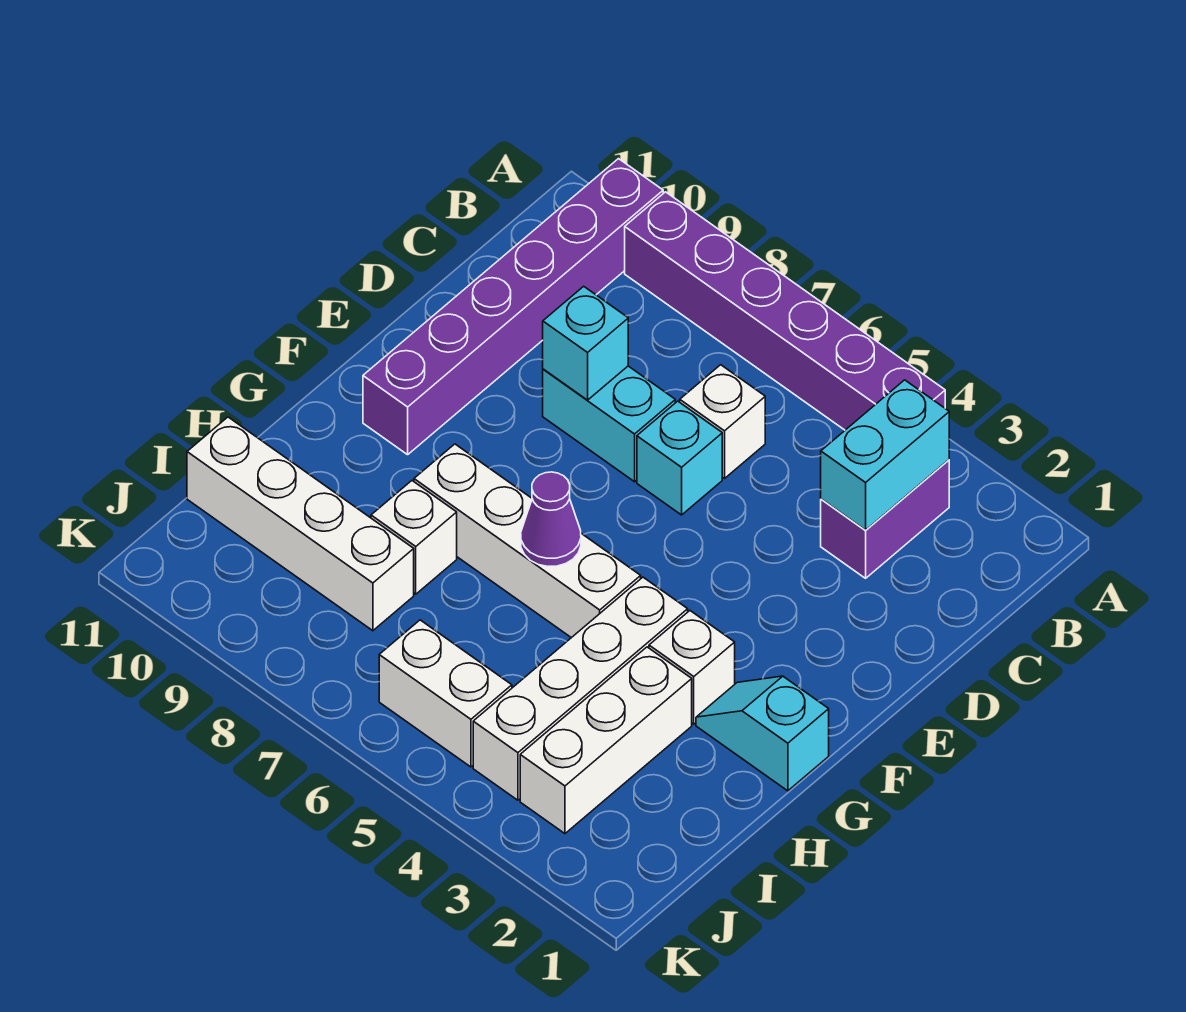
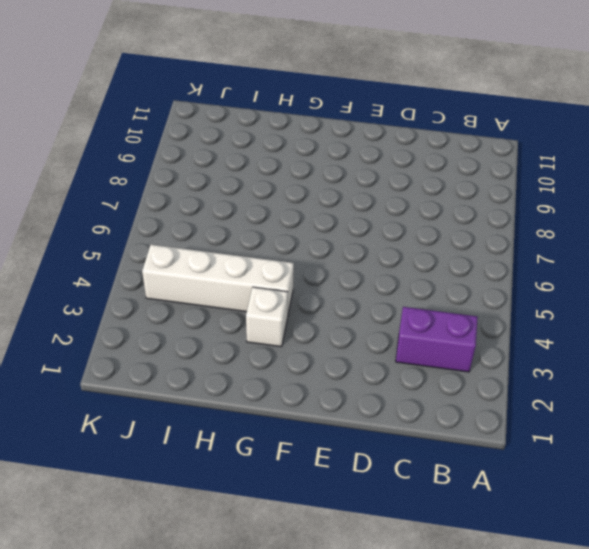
none -> purple brick A4:A9 level 1
none -> purple brick A10:F10 level 1
none -> white brick C6 level 1

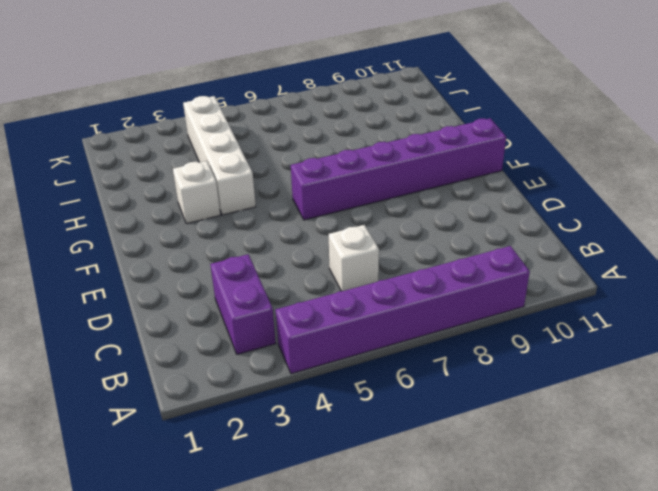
purple brick F6:F11 level 1 -> purple brick A10:F10 level 1
none -> cyan brick D6 level 1
none -> cyan brick D7:D8 level 1
none -> cyan slope G1:G2 level 1 top 1

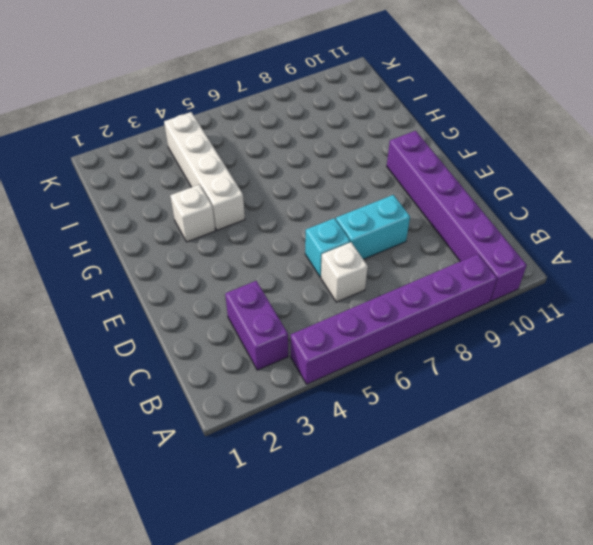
none -> cyan slope G1:G2 level 1 top 1
none -> white brick G5:G8 level 1
none -> white brick H3:J3 level 1

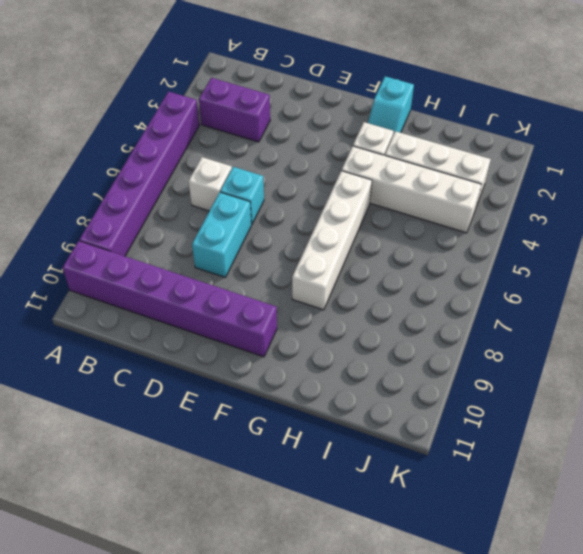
none -> white brick H8 level 1
none -> white brick I8:I11 level 1
none -> white brick J5:J6 level 1

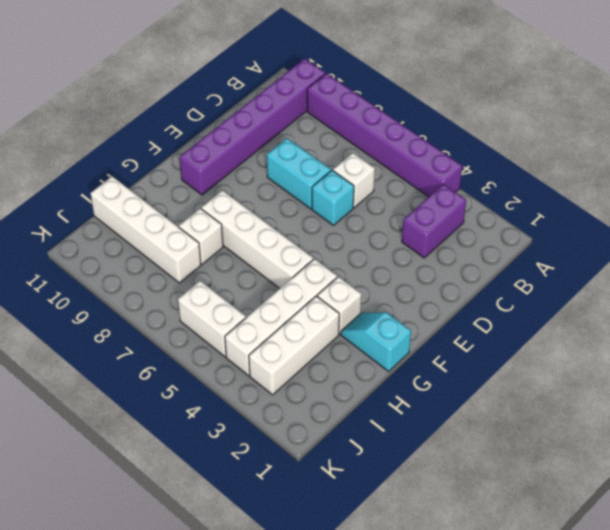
none -> cyan brick B3:C3 level 2
none -> cyan brick D8 level 2
none -> purple cone G6 level 2

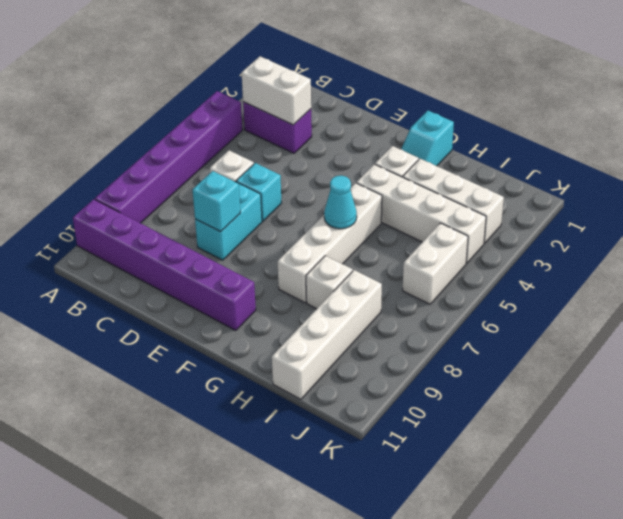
white brick B3:C3 level 2 -> cyan brick B3:C3 level 2
cyan cone G6 level 2 -> purple cone G6 level 2

